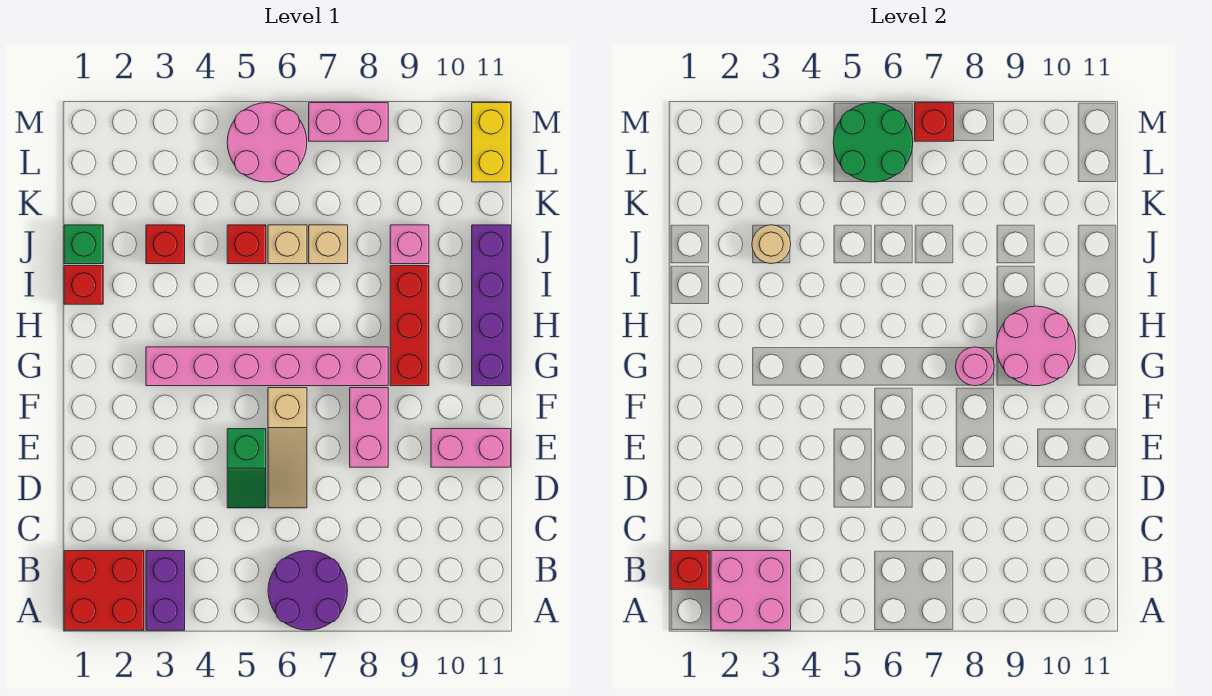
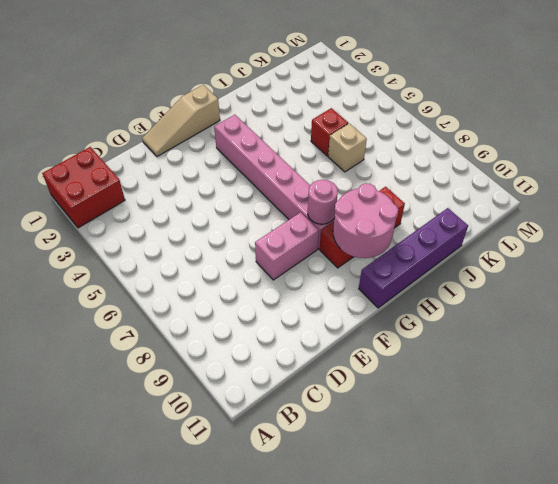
tan slope E1:G1 level 1 top G -> tan slope D6:F6 level 1 top F
none -> purple brick A3:B3 level 1
none -> purple round brick A6:B7 level 1
none -> green slope D5:E5 level 1 top E

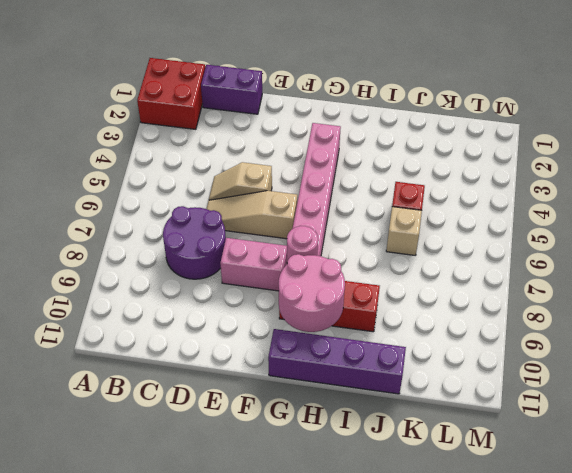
purple brick C1:D1 level 1 -> purple brick A3:B3 level 1
purple round brick C7:D8 level 1 -> purple round brick A6:B7 level 1
tan slope D5:E5 level 1 top E -> green slope D5:E5 level 1 top E
none -> pink brick E10:E11 level 1
none -> red brick I1 level 1
none -> green brick J1 level 1

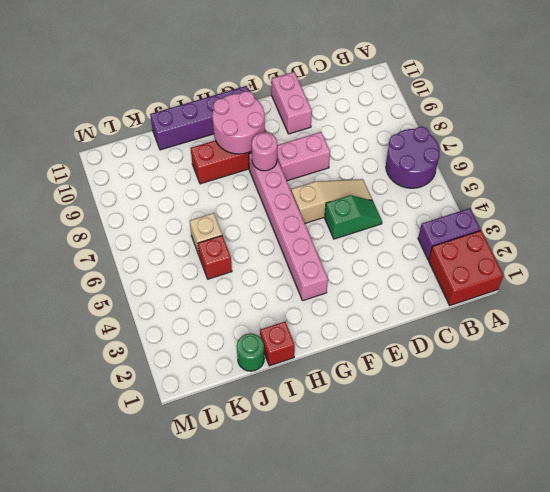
green round brick J1 level 1 -> green brick J1 level 1
none -> red brick J3 level 1
none -> tan brick J7 level 1
none -> pink brick J9 level 1

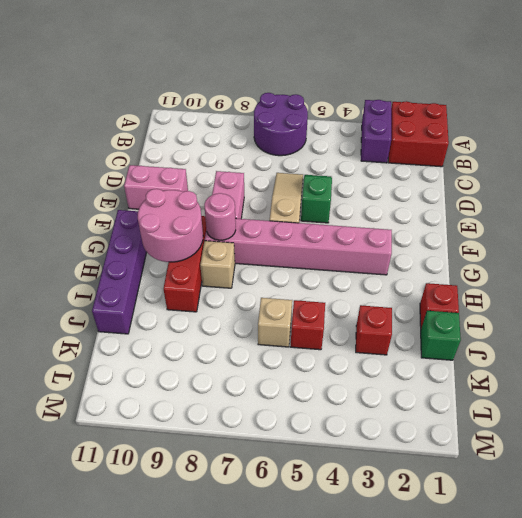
tan brick H8 level 1 -> tan brick J7 level 1
none -> pink brick J9 level 1
none -> pink round brick L5:M6 level 1
none -> yellow brick L11:M11 level 1

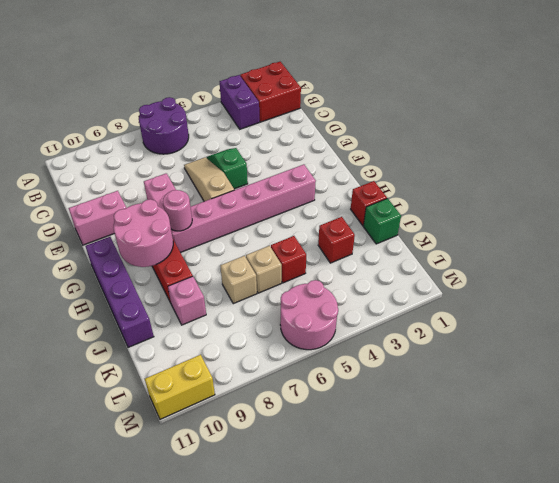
yellow brick M10:M11 level 1 -> yellow brick L11:M11 level 1
none -> pink brick M7:M8 level 1
none -> pink brick A2:B3 level 2
none -> red brick B1 level 2

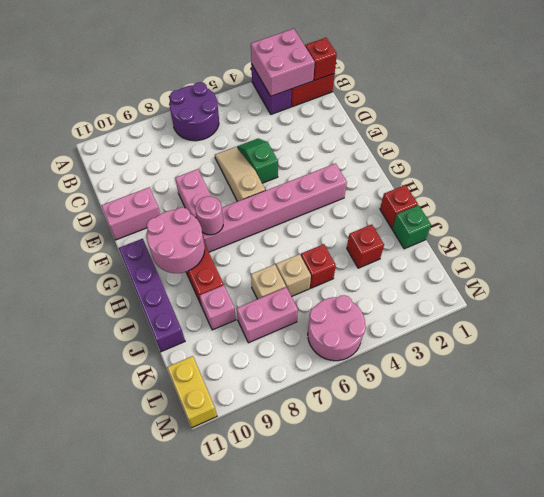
pink brick K7:K8 level 1 -> pink brick M7:M8 level 1
none -> tan round brick J3 level 2
none -> green round brick L5:M6 level 2
none -> red brick M7 level 2

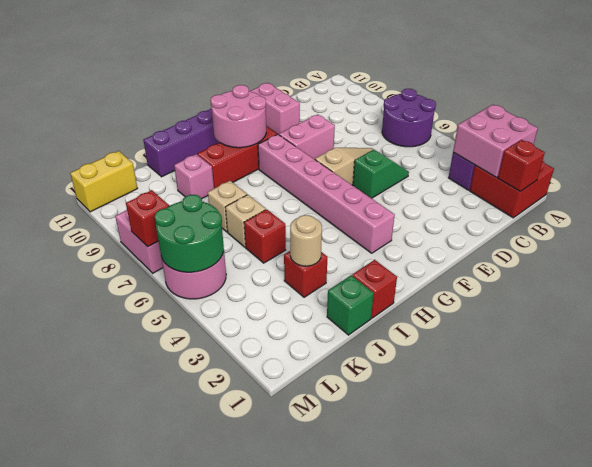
none -> pink round brick G8 level 2

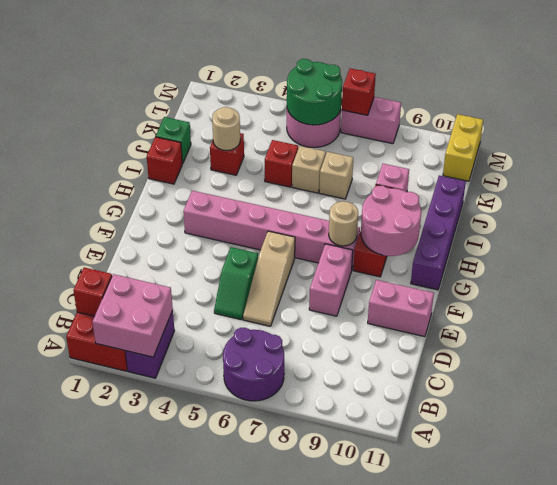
tan round brick G8 level 2 -> pink round brick G8 level 2

